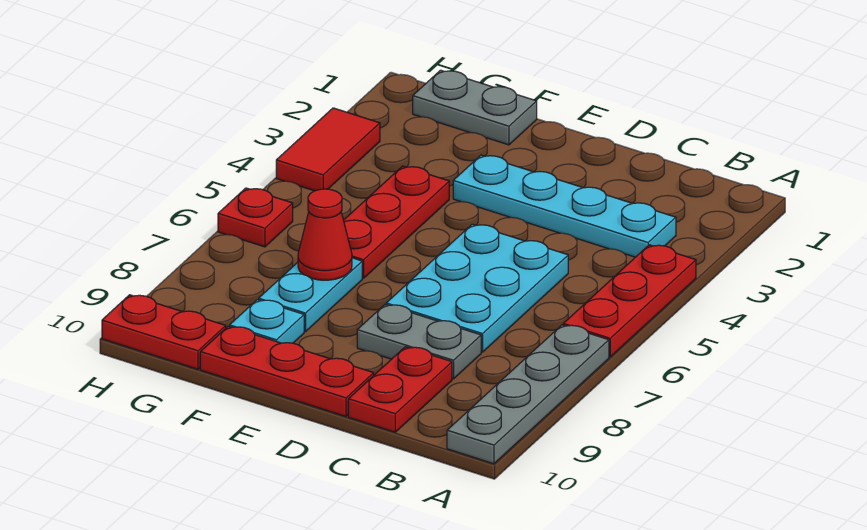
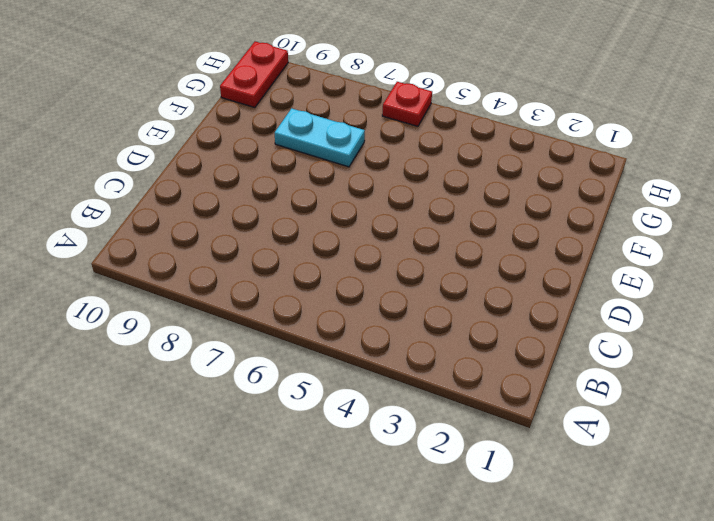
none -> red plate A4:A6 level 1
none -> grey plate A7:A10 level 1
none -> cyan plate B3:E3 level 1

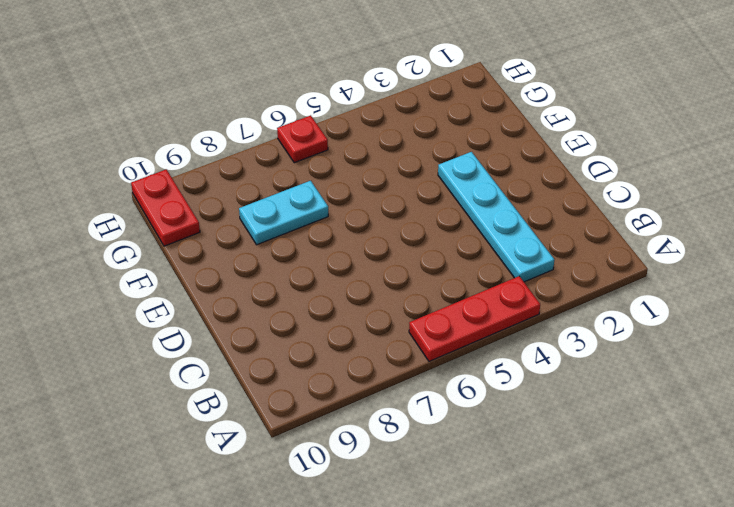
none -> grey plate A7:A10 level 1
none -> cyan plate C5:D7 level 1
none -> grey plate C8:D8 level 1

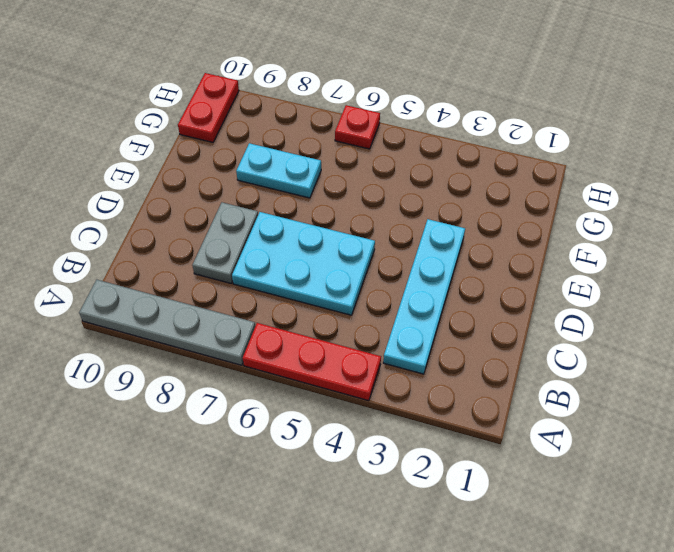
none -> red plate C9:C10 level 1
none -> red plate D10:F10 level 1
none -> grey plate F1:G1 level 1

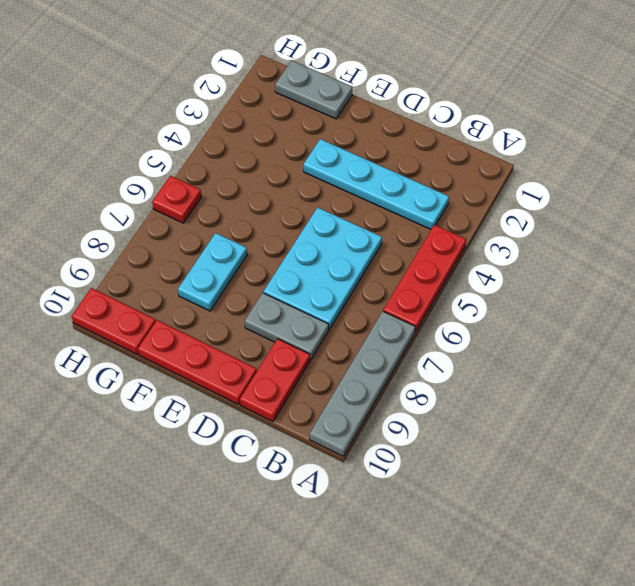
none -> red plate F4:F6 level 1
none -> cyan plate F9 level 1
none -> red tile H3:H4 level 1

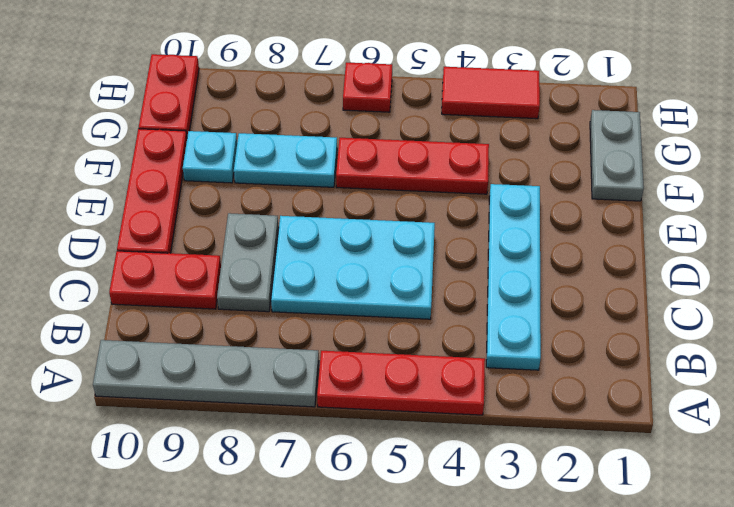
none -> red cone F7 level 2

